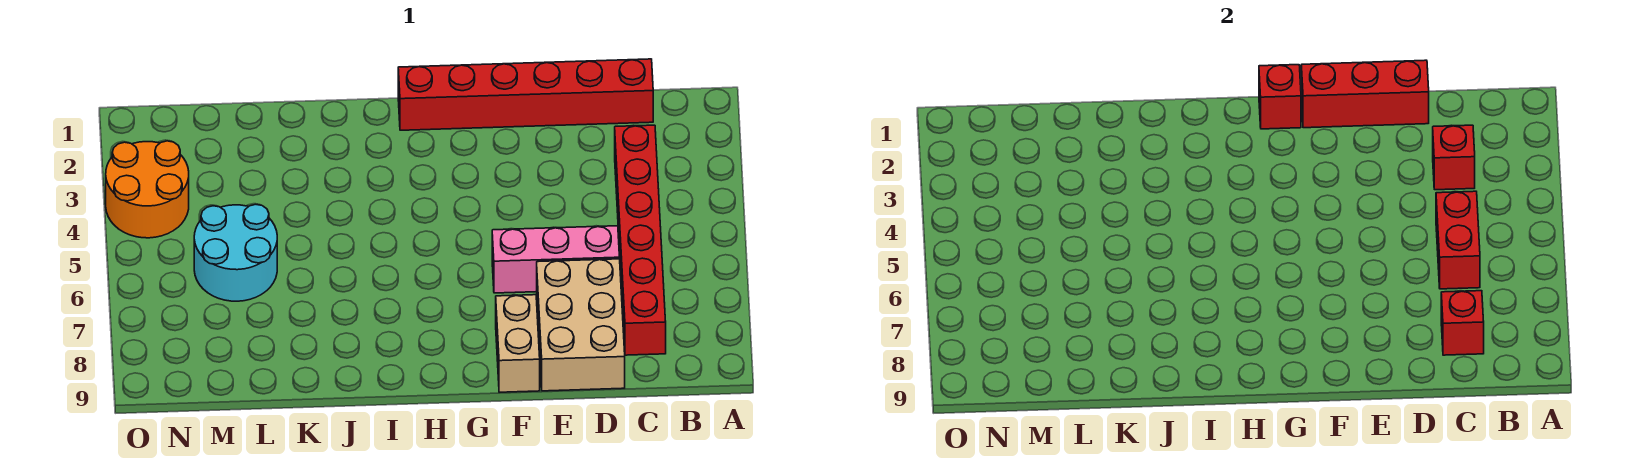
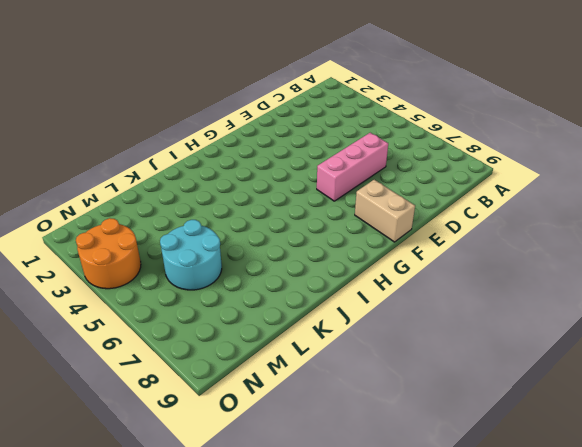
none -> red brick C1:H1 level 1
none -> red brick C3:C8 level 1
none -> tan brick D7:E9 level 1

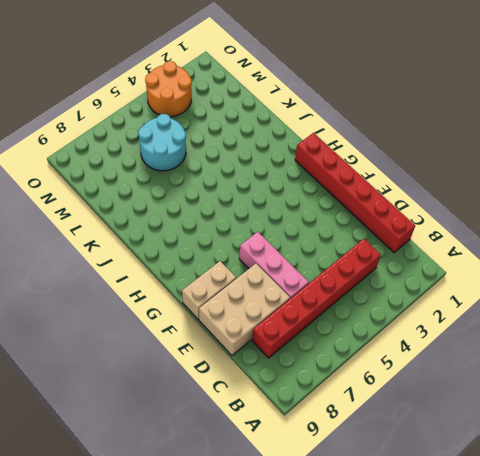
none -> red brick C3 level 2
none -> red brick C5:C6 level 2
none -> red brick C8 level 2

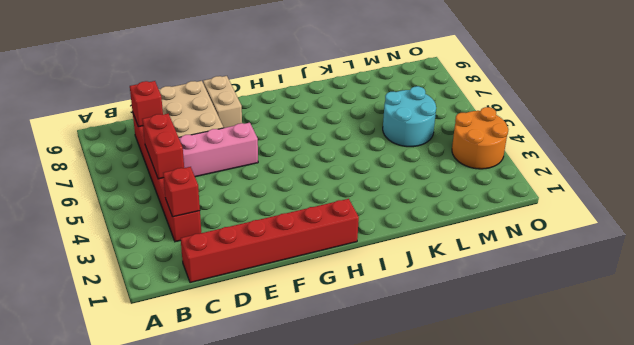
none -> red brick D1:F1 level 2
none -> red brick G1 level 2

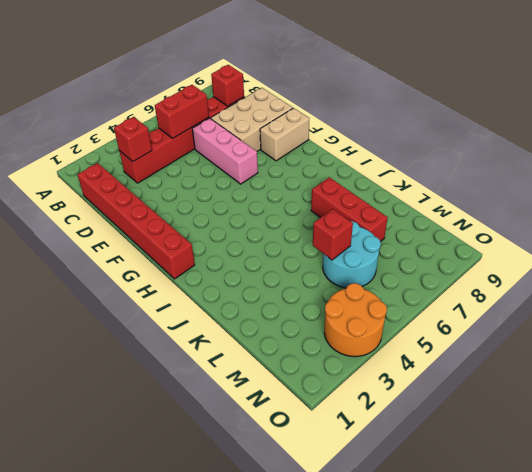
red brick J7:L7 level 1 -> red brick D1:F1 level 2
red brick L5 level 2 -> red brick G1 level 2

